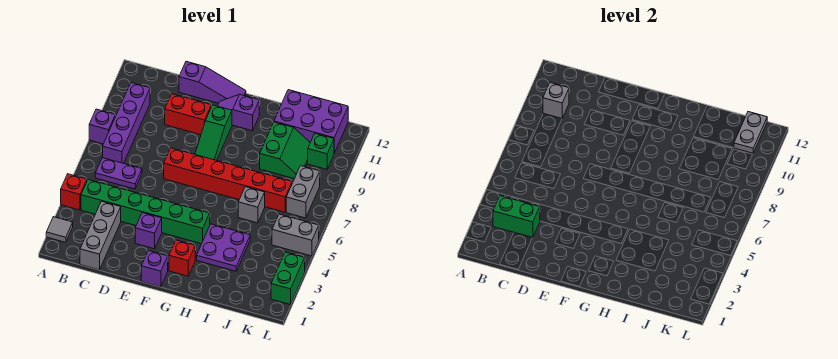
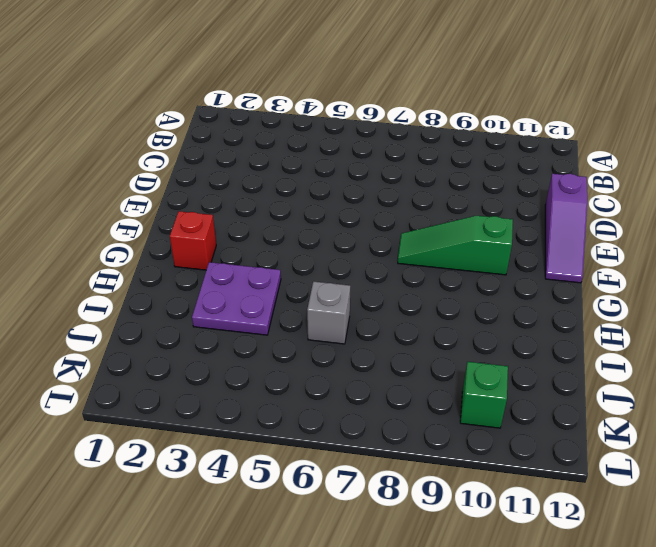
none -> grey tile A2 level 1
none -> red brick A4 level 1
none -> purple brick A8 level 1

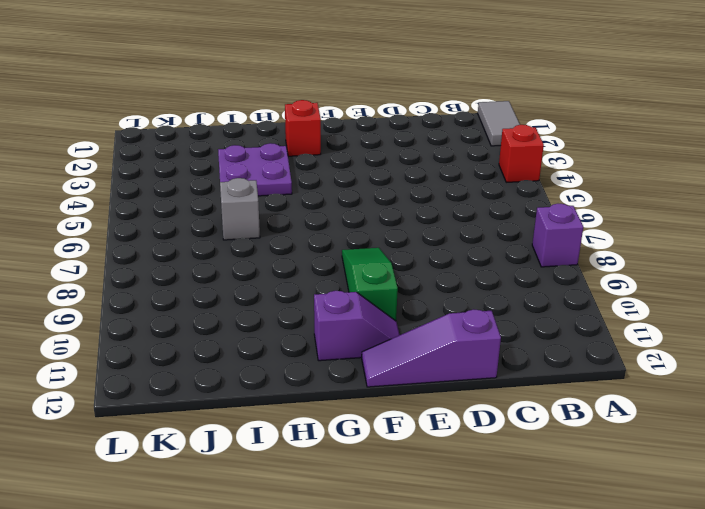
grey tile A1:A2 level 1 -> grey tile A2 level 1
none -> green brick B4:G4 level 1
none -> purple plate B6:C6 level 1
none -> purple brick B7:B10 level 1

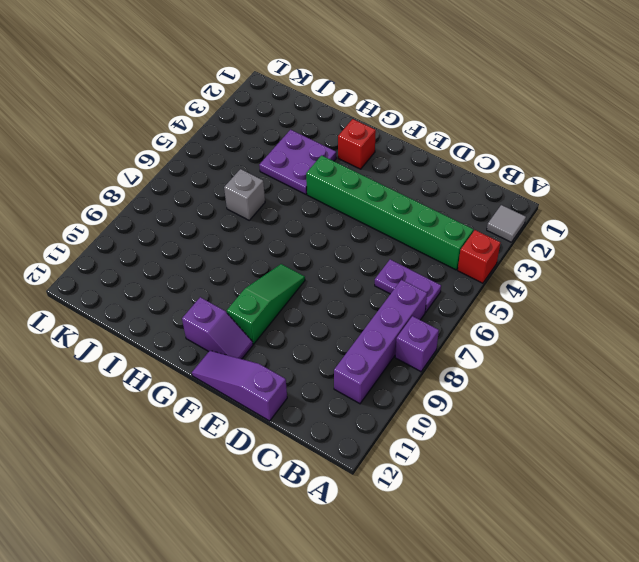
none -> grey brick C1:C3 level 1
none -> red brick D10:E10 level 1
none -> purple brick E3 level 1

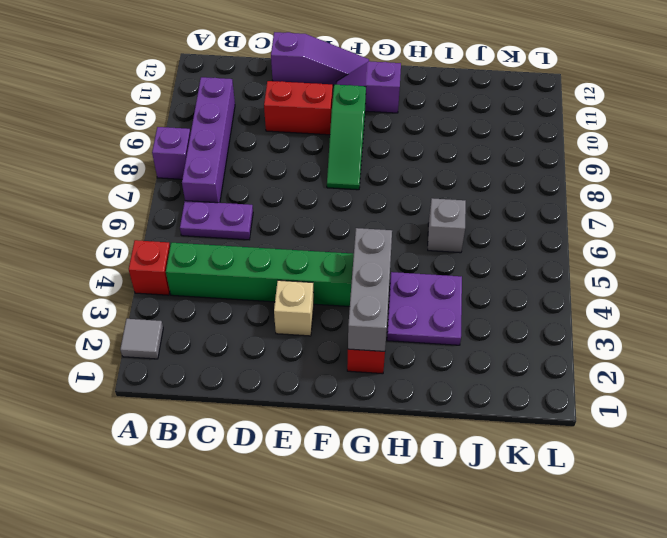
tan brick E3 level 1 -> purple brick E3 level 1
grey brick G2:G4 level 2 -> grey brick C1:C3 level 1
none -> red brick E7:J7 level 1
none -> purple brick F1 level 1
none -> green slope I9:J10 level 1 top I

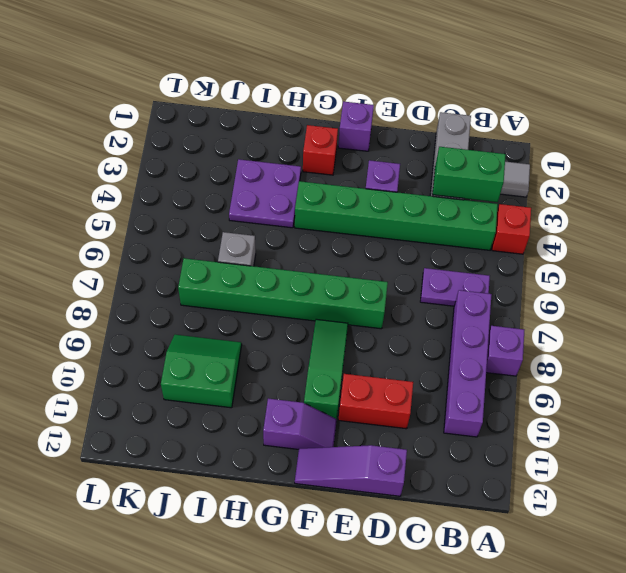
green brick E7:J7 level 1 -> red brick E7:J7 level 1
green slope I9:J10 level 1 top 10 -> green slope I9:J10 level 1 top I
none -> purple brick I11:K12 level 1
none -> grey brick K5:L5 level 1
none -> grey brick K7:K8 level 1

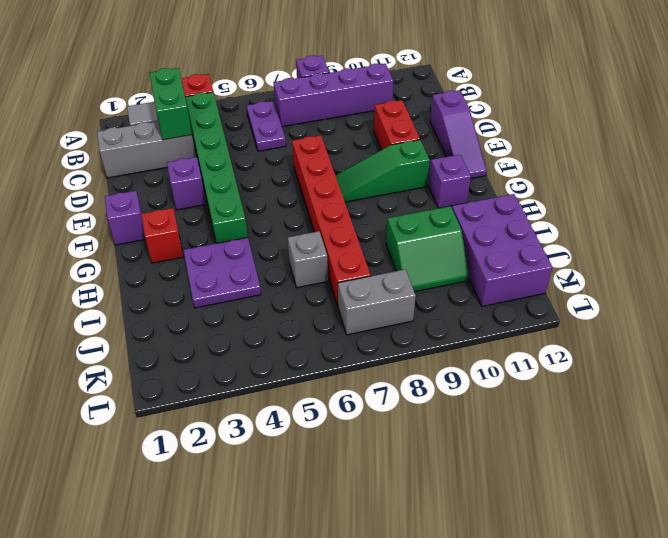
none -> grey brick K5:L5 level 1
none -> green brick K10 level 1
none -> green brick L2:L3 level 1

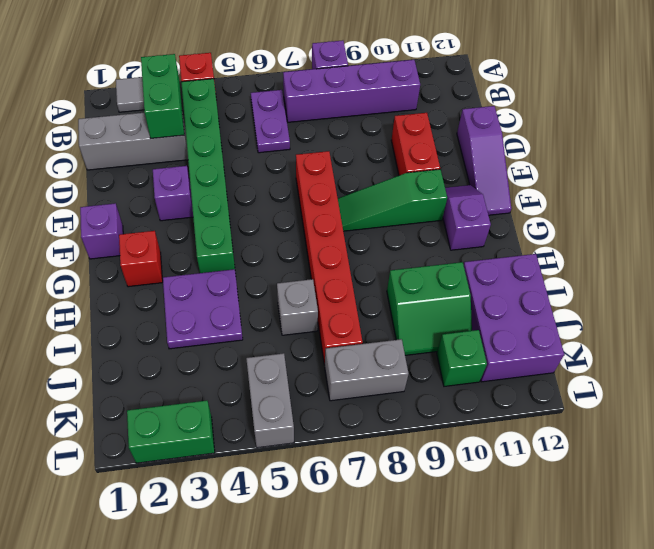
none -> grey brick B10 level 2
none -> grey plate K11:K12 level 2

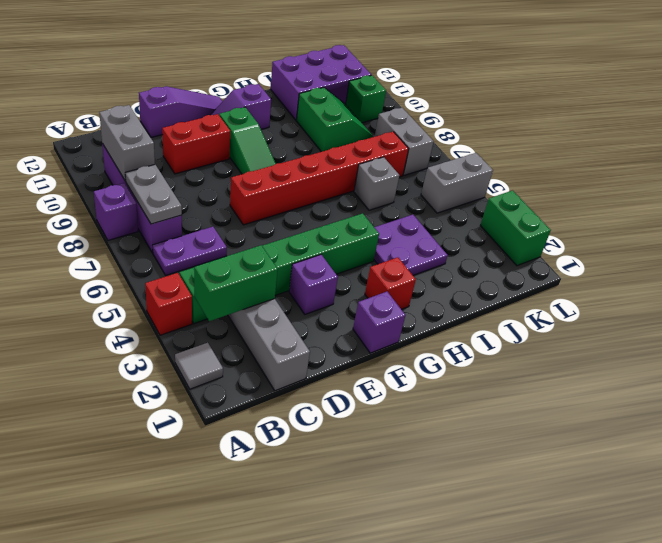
grey plate B7:B8 level 2 -> grey plate K11:K12 level 2
grey brick B9:B10 level 2 -> grey brick B10 level 2

